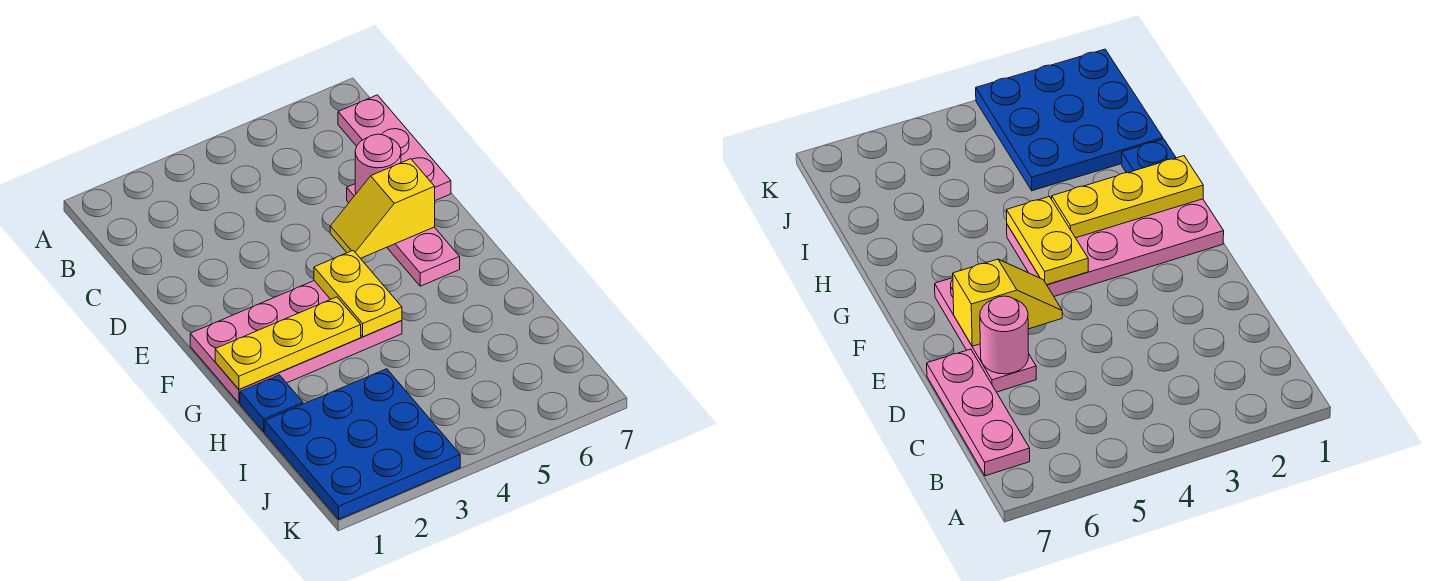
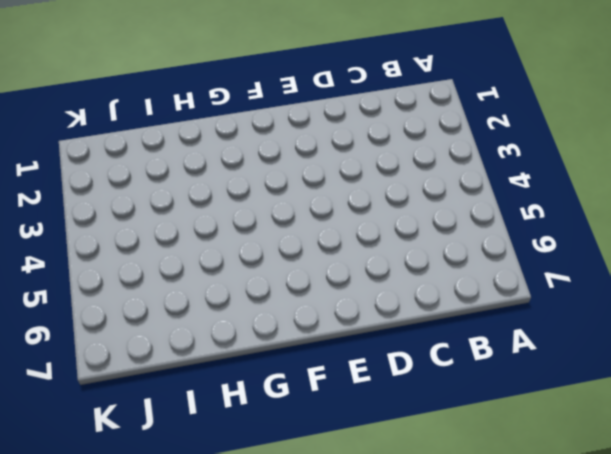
none -> pink plate B7:D7 level 1
none -> pink plate D6:F6 level 1

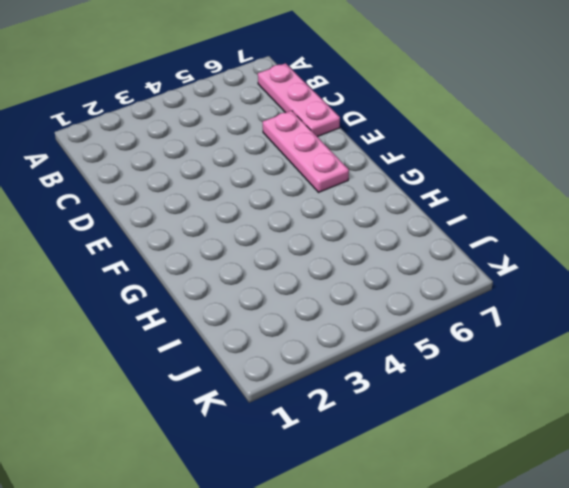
none -> pink plate F1:G4 level 1
none -> blue plate H1 level 1

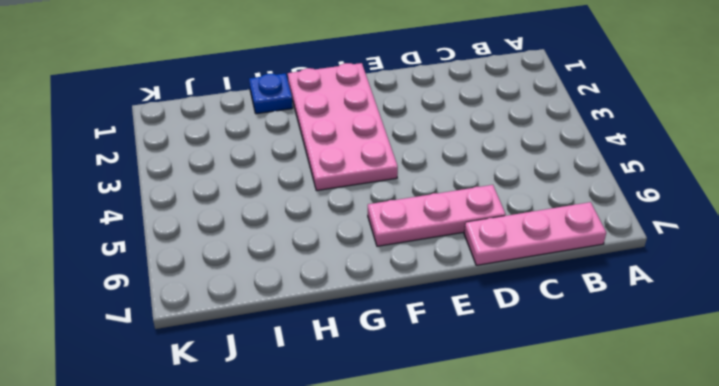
none -> blue plate I1:K3 level 1
none -> pink round brick D6 level 2

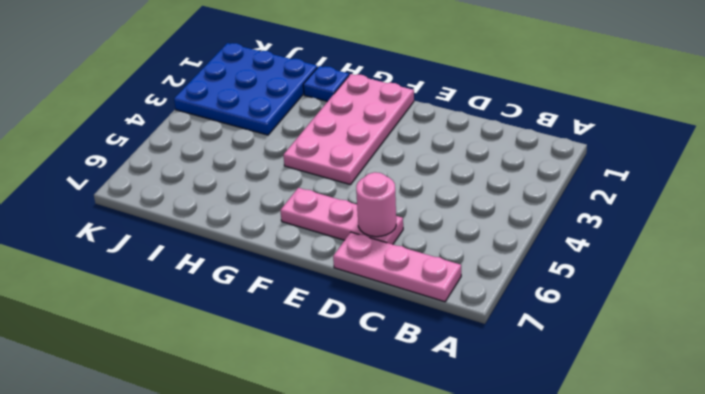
none -> yellow slope E5:E6 level 2 top 6
none -> yellow plate F4:G4 level 2

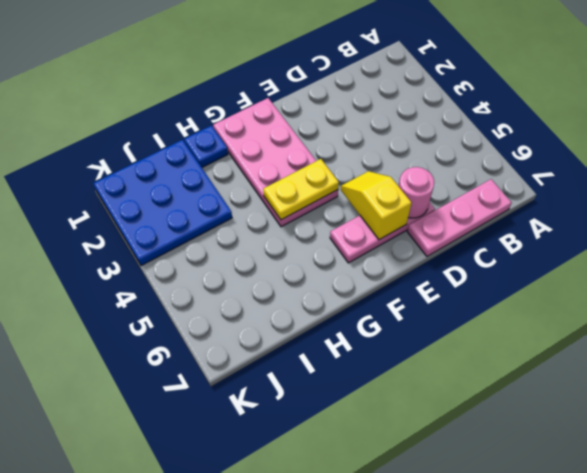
none -> yellow plate G1:G3 level 2

